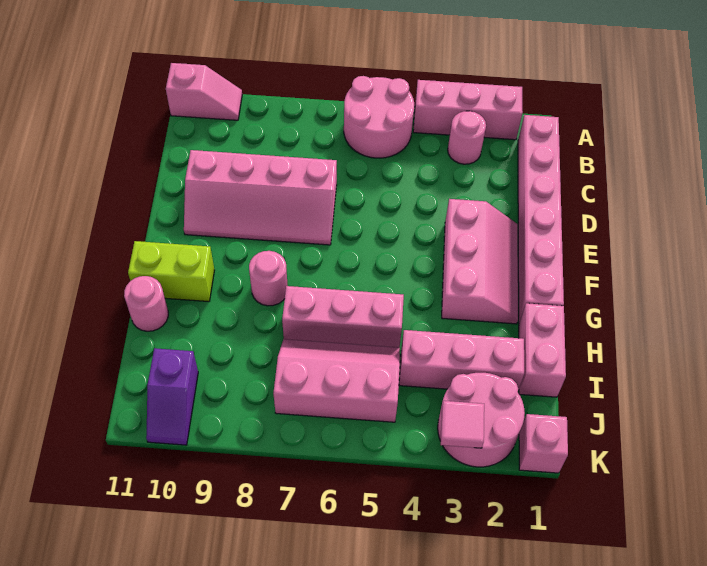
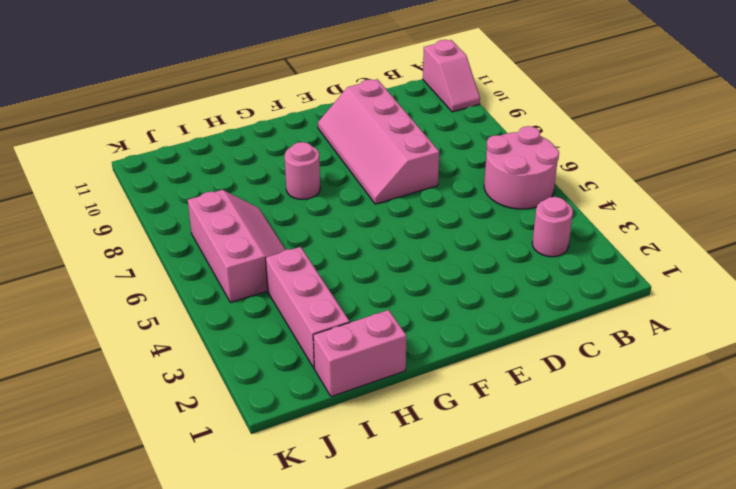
none -> pink brick A2:A4 level 1
none -> pink brick B1:G1 level 1
none -> pink slope E2:G3 level 1 top 3

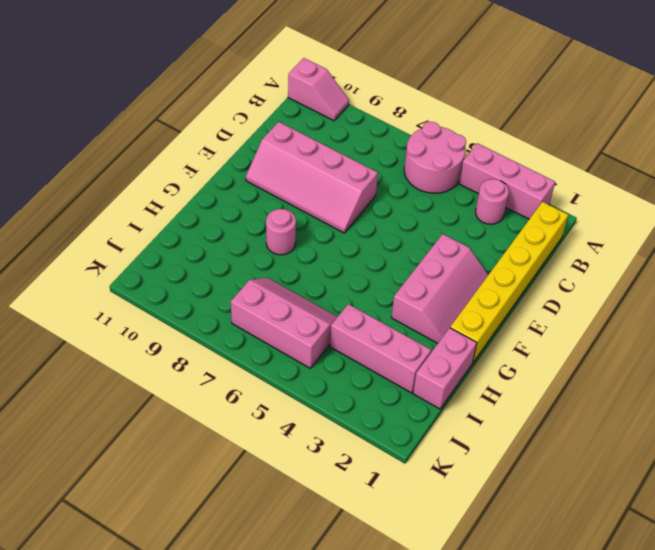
yellow brick B1:G1 level 1 -> pink brick B1:G1 level 1
none -> lime brick G10:G11 level 1
none -> pink brick H5:H7 level 1
none -> pink round brick H11 level 1

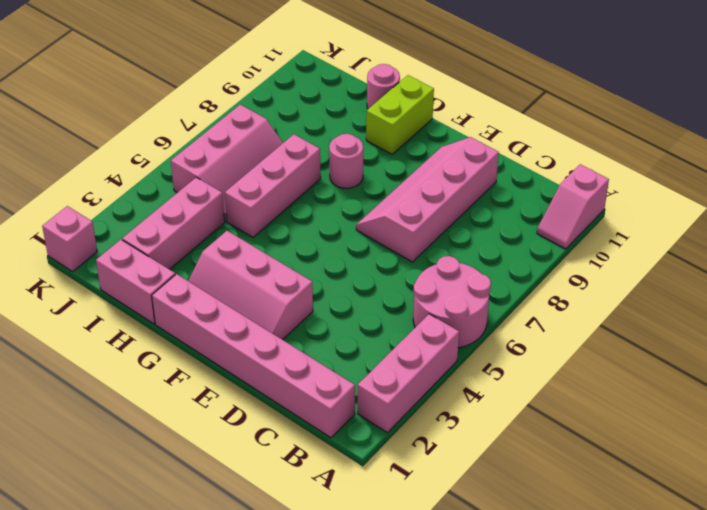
none -> pink round brick B3 level 1
none -> pink round brick J2:K3 level 1
none -> purple slope J10:K10 level 1 top J

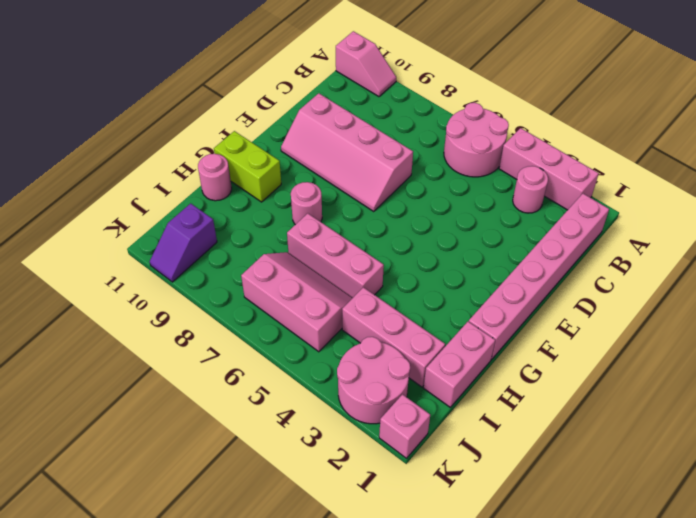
none -> pink slope E2:G3 level 1 top 3
none -> pink tile K3 level 2

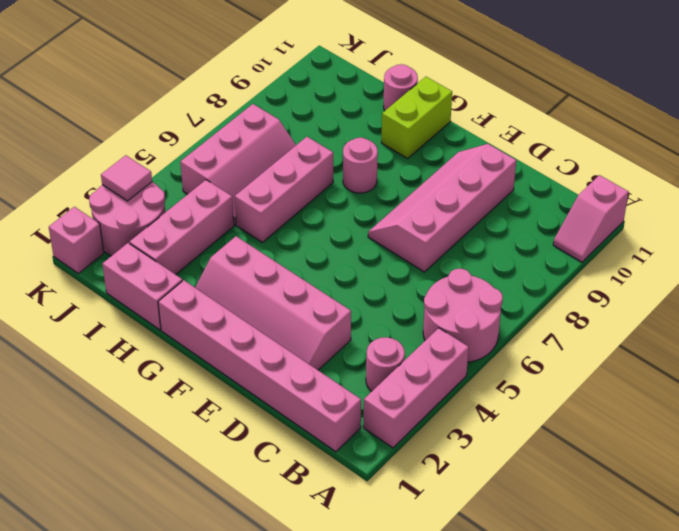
pink slope D2:G3 level 1 top 3 -> pink slope E2:G3 level 1 top 3
none -> purple slope J10:K10 level 1 top J

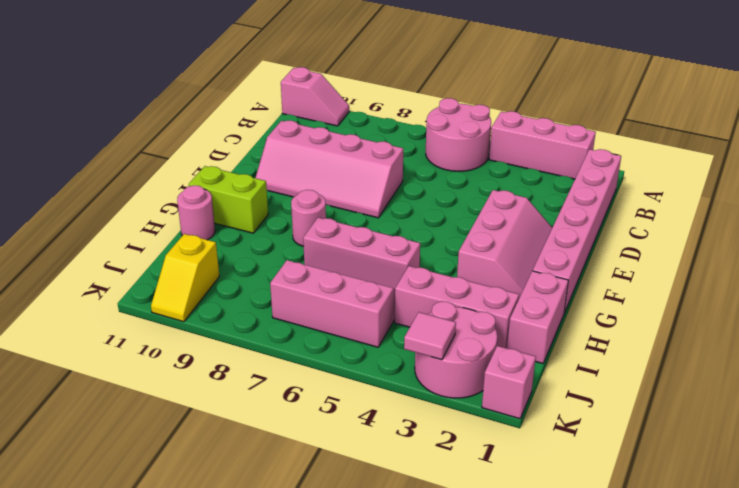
yellow slope J10:K10 level 1 top J -> purple slope J10:K10 level 1 top J
none -> pink round brick B3 level 1

